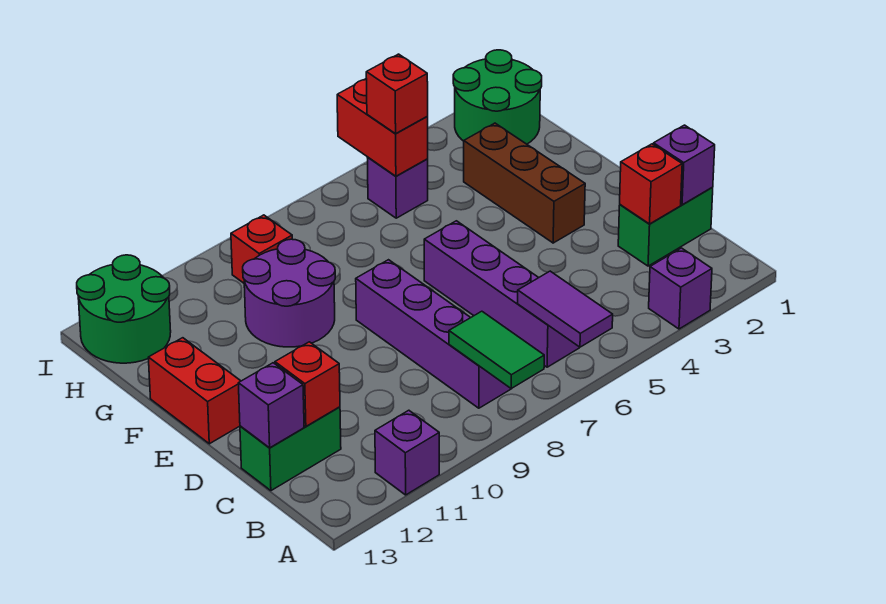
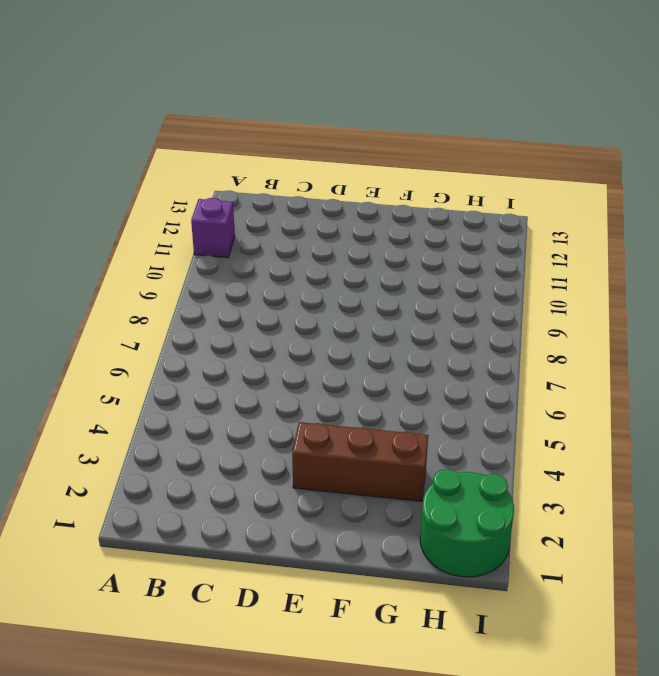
none -> purple brick A3 level 1
none -> purple brick B6:E6 level 1
none -> purple brick B8:E8 level 1

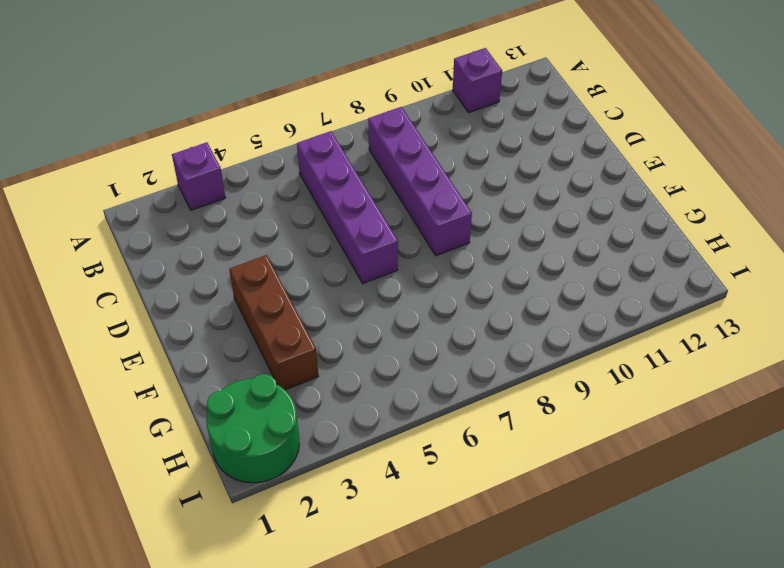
none -> green brick C1:C2 level 1
none -> green brick C12:C13 level 1
none -> red brick E13:F13 level 1

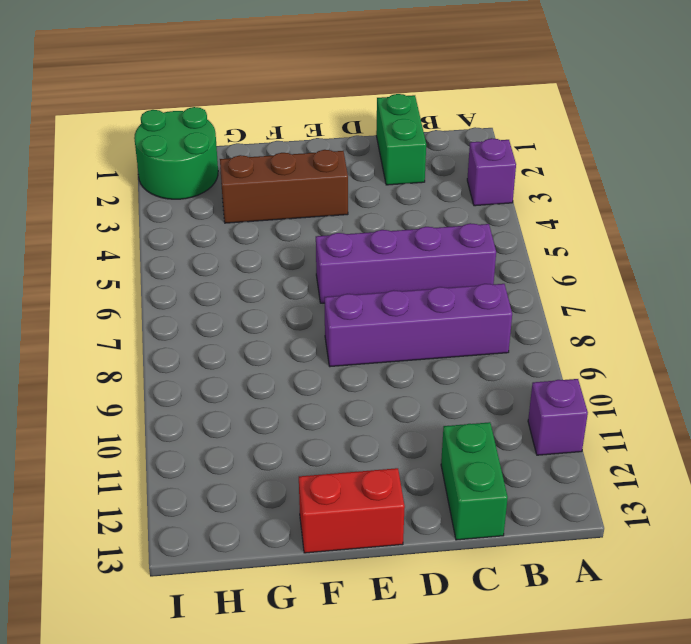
none -> purple round brick F9:G10 level 1
none -> purple brick H5 level 1
none -> red brick H9 level 1

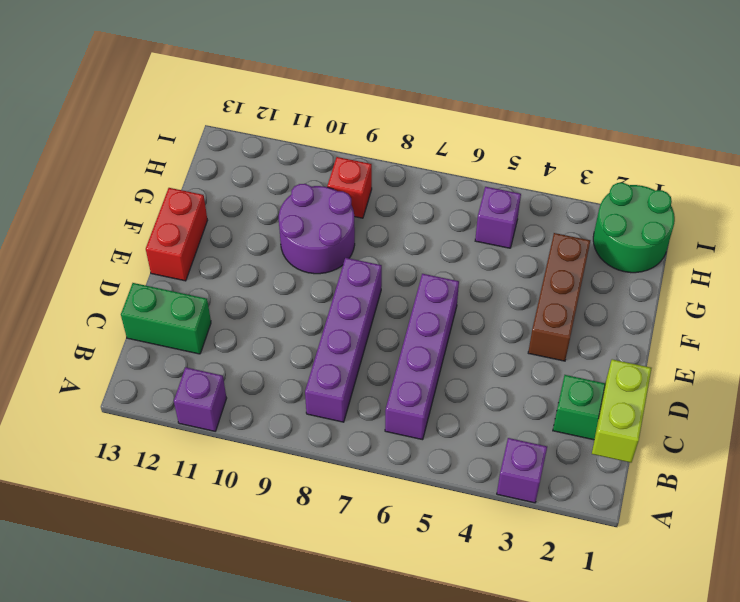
lime brick B1:C1 level 2 -> purple brick C1 level 2
none -> green round brick H12:I13 level 1
none -> purple tile A6:B6 level 2
none -> green tile A8:B8 level 2

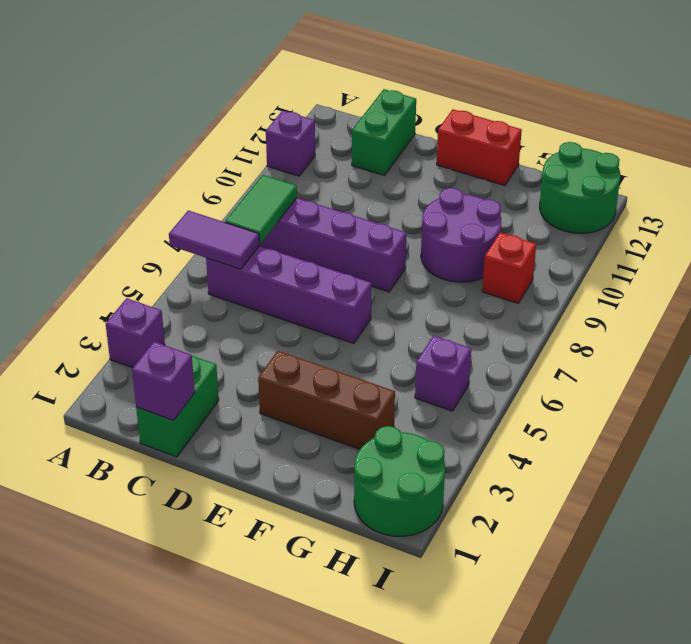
green tile B7:B8 level 2 -> green tile A8:B8 level 2
none -> red brick C2 level 2
none -> red brick C12 level 2
none -> purple brick C13 level 2

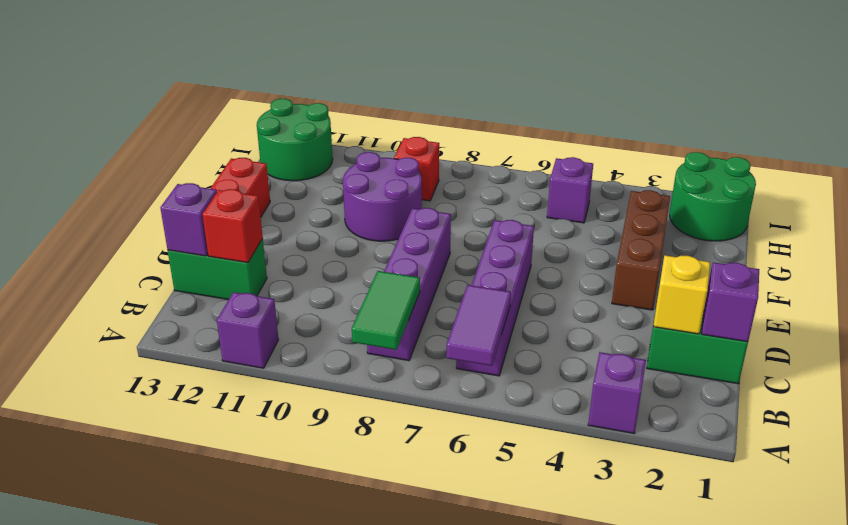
yellow brick C2 level 2 -> red brick C2 level 2
none -> red brick H5:I5 level 2
none -> red brick H5 level 3

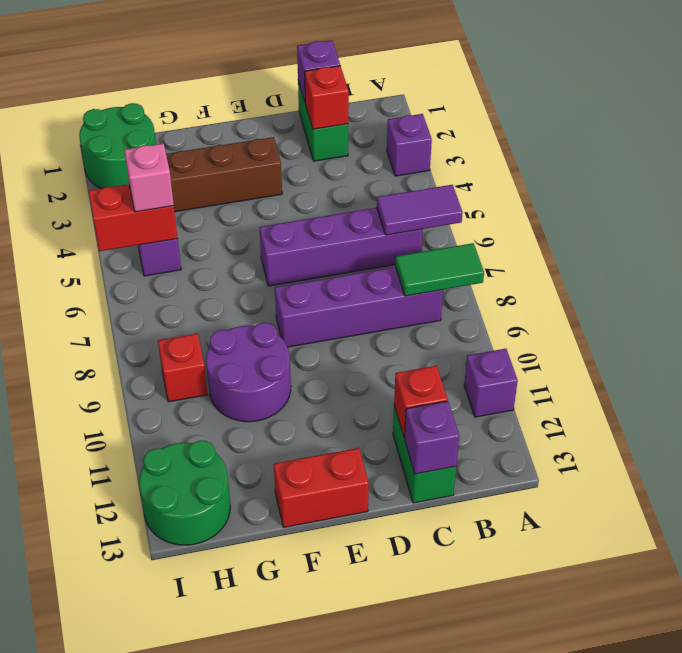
pink brick H5 level 3 -> red brick H5 level 3

